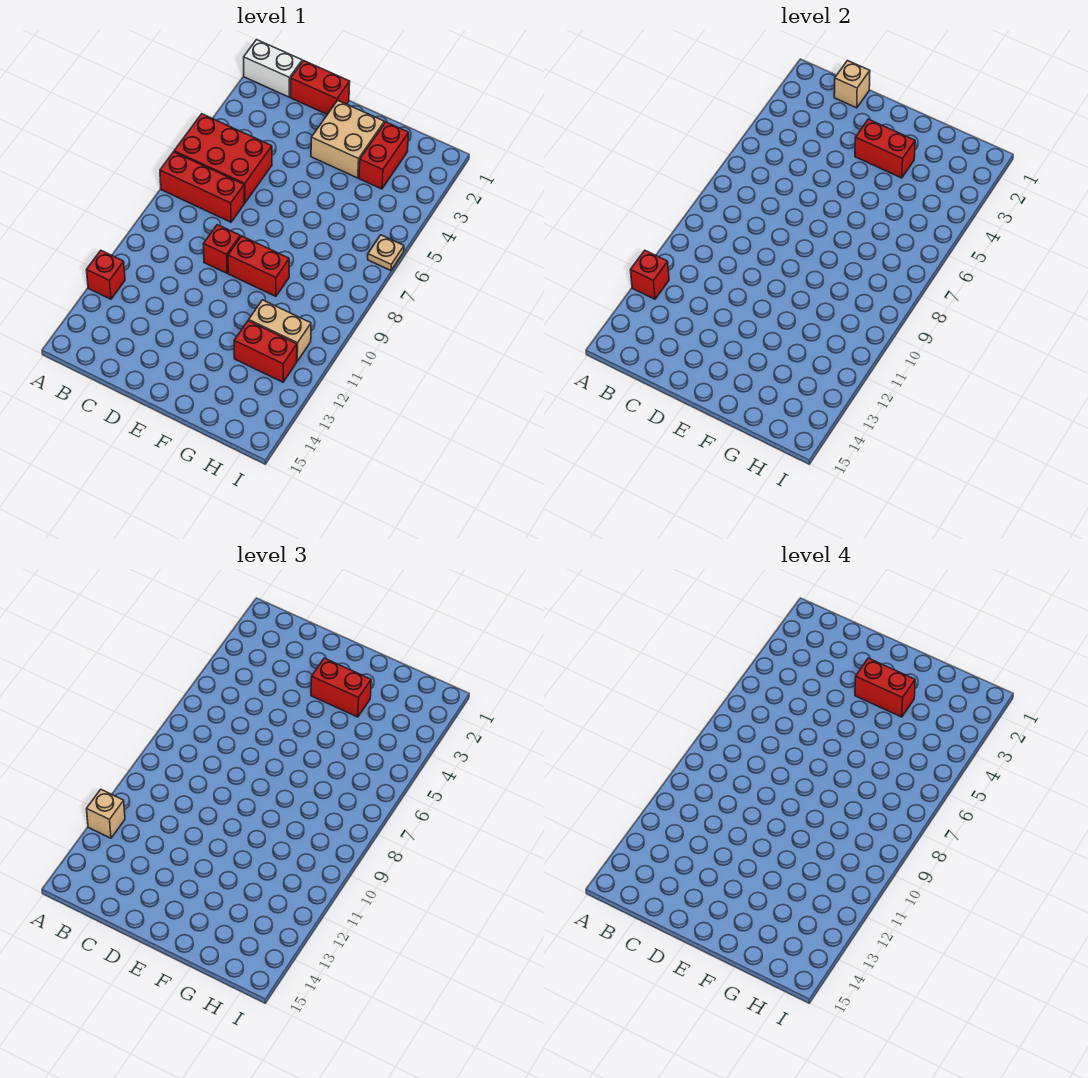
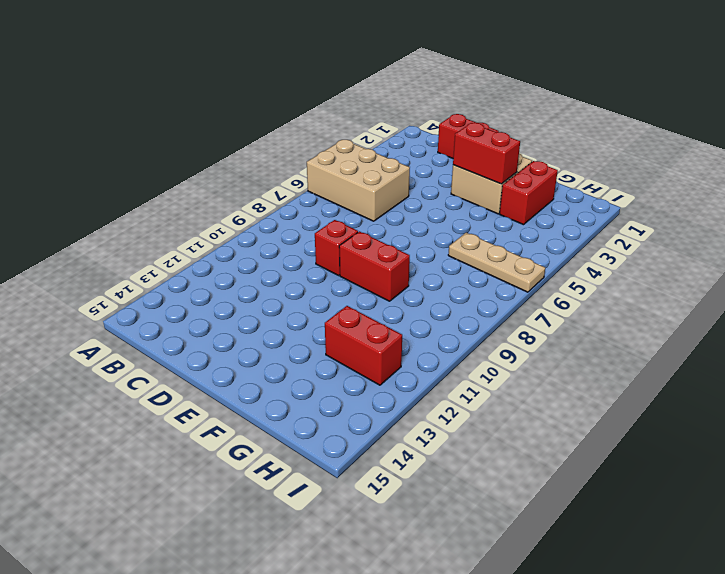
tan brick A5:C6 level 1 -> red brick A5:C6 level 1
tan plate G6:I6 level 1 -> tan plate I6 level 1
none -> white brick A1:B1 level 1
none -> red brick A7:C7 level 1
none -> red brick A12 level 1

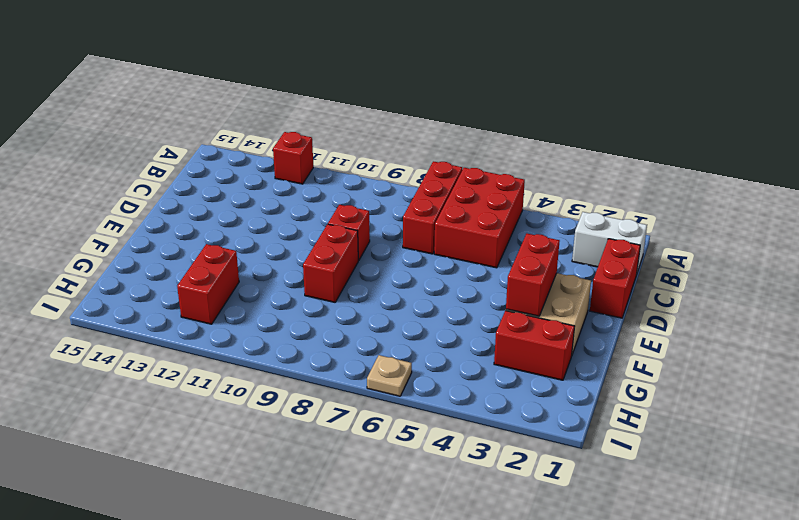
white brick B1:B2 level 1 -> white brick A1:B1 level 1
none -> tan brick G11:H11 level 1
none -> red brick A12 level 2
none -> tan brick C1 level 2

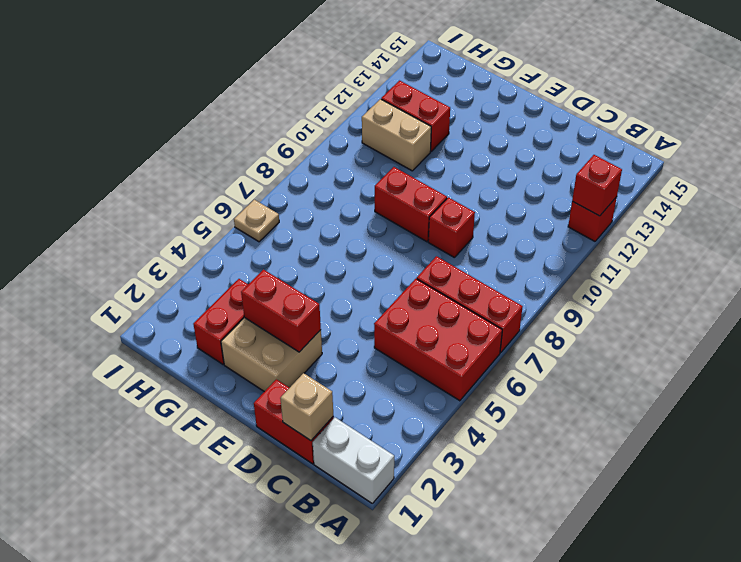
none -> tan brick A12 level 3
none -> red brick E3:F3 level 3
none -> red brick E3:F3 level 4

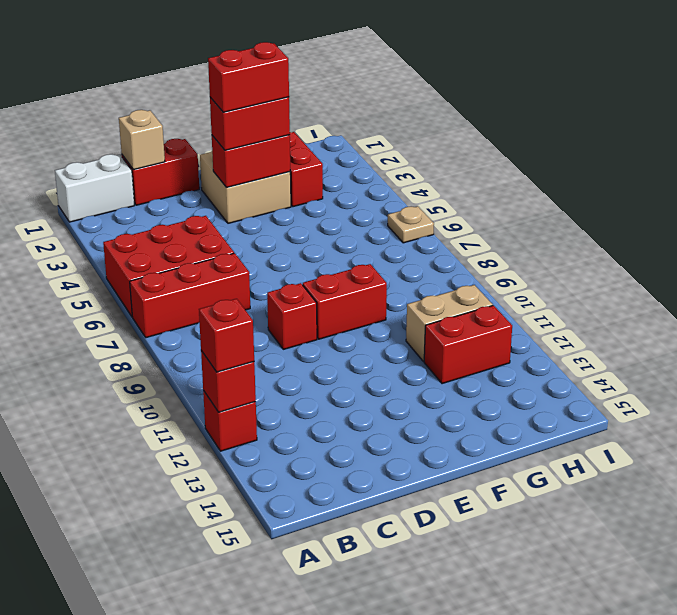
red brick A12 level 3 -> tan brick A12 level 3

